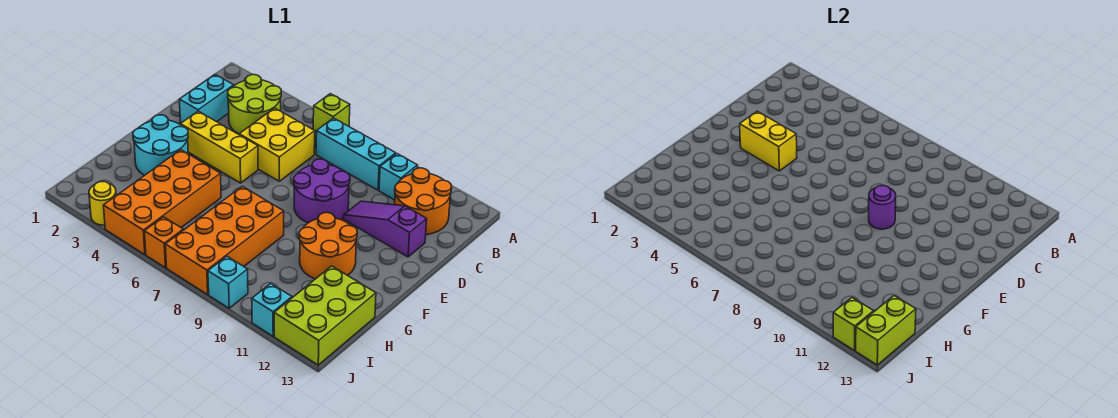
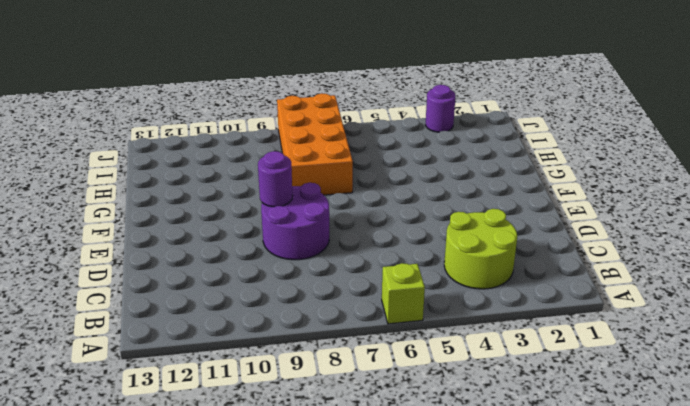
purple round brick J3 level 1 -> yellow round brick J3 level 1
none -> cyan brick B7:B9 level 1
none -> cyan brick B10 level 1
none -> orange round brick B11:C12 level 1

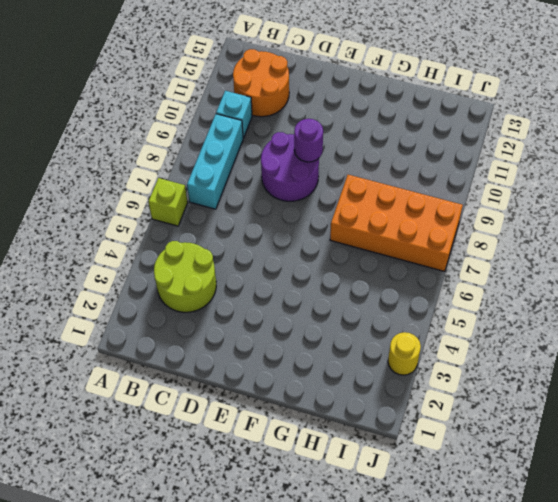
none -> cyan brick C2:D2 level 1
none -> yellow brick C5:D6 level 1
none -> purple slope D10:D12 level 1 top 12

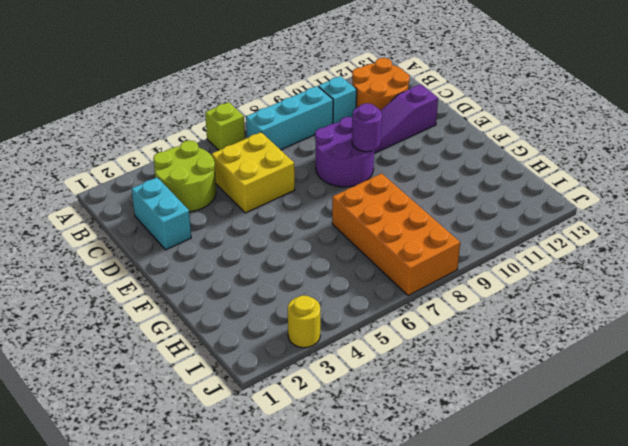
none -> yellow brick E3:E5 level 1
none -> cyan round brick F2:G3 level 1
none -> orange round brick F10:G11 level 1

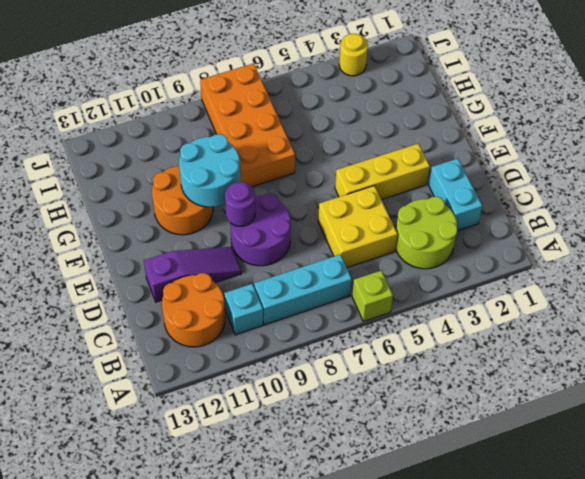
cyan round brick F9:G10 level 2 -> cyan round brick F2:G3 level 1
none -> orange brick G4:J5 level 1
none -> lime brick H12:J13 level 1
none -> orange brick J6 level 1

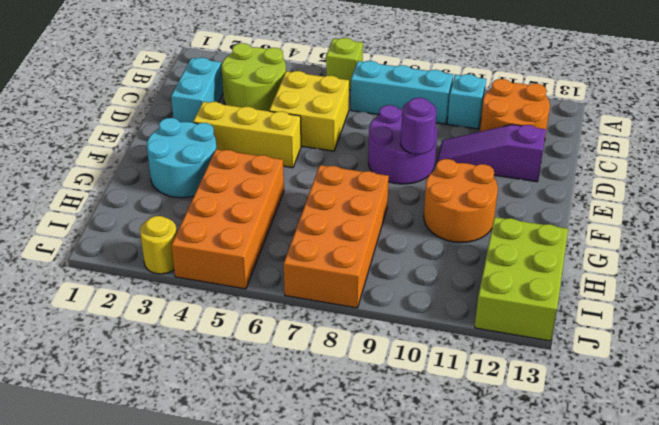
none -> orange brick J6 level 1
none -> cyan brick J9 level 1
none -> cyan brick J11 level 1

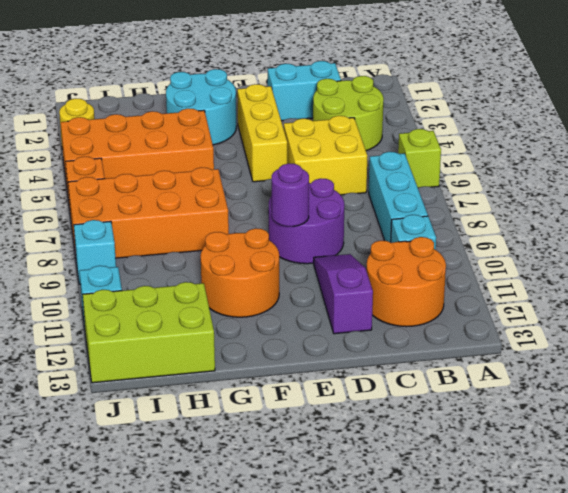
none -> yellow brick E3:E4 level 2
none -> lime brick I13:J13 level 2
none -> lime brick J12 level 2

